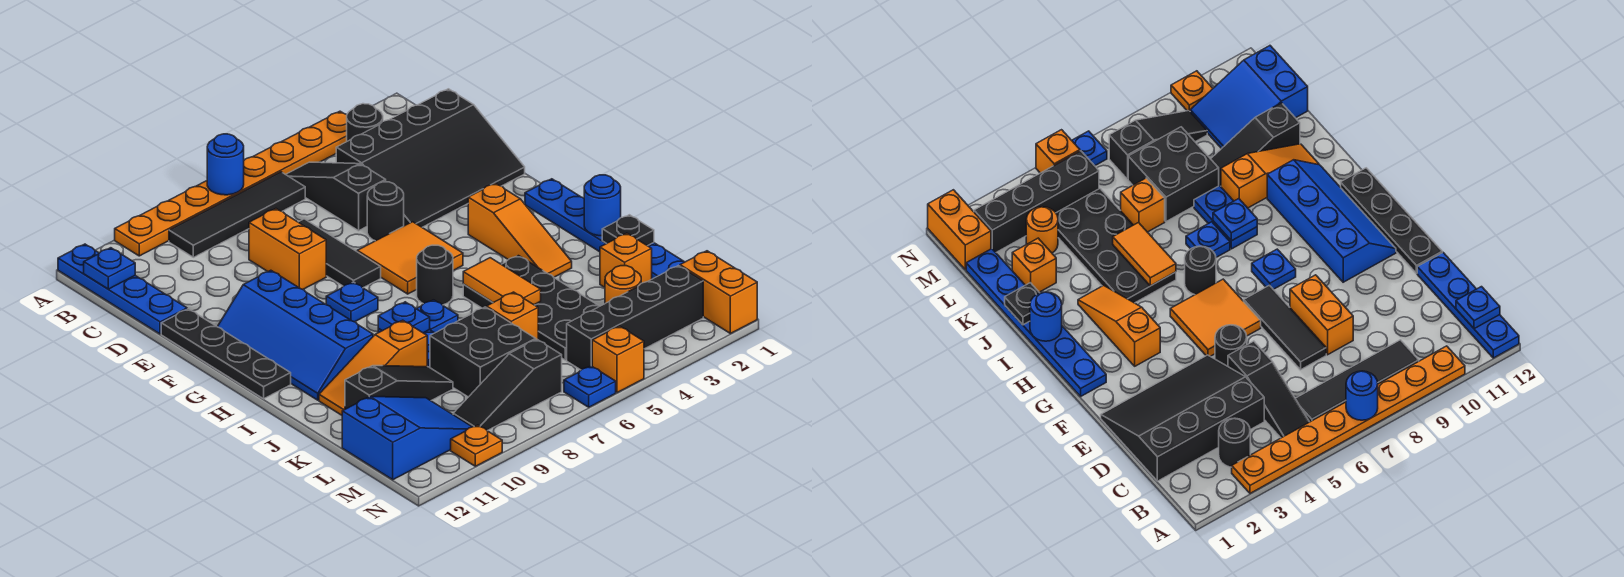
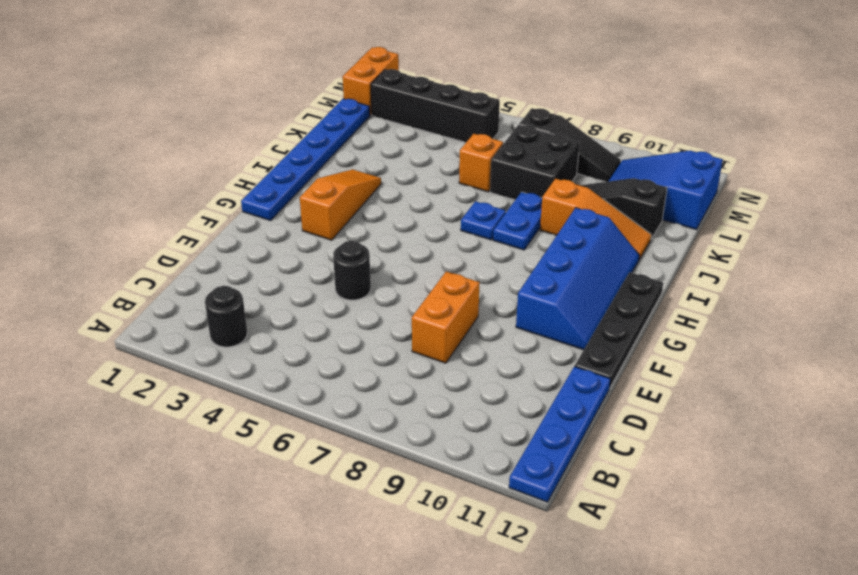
none -> orange plate A3:A10 level 1
none -> black slope B5:D5 level 1 top D
none -> black tile B6:B9 level 1
none -> black slope C1:E4 level 1 top C

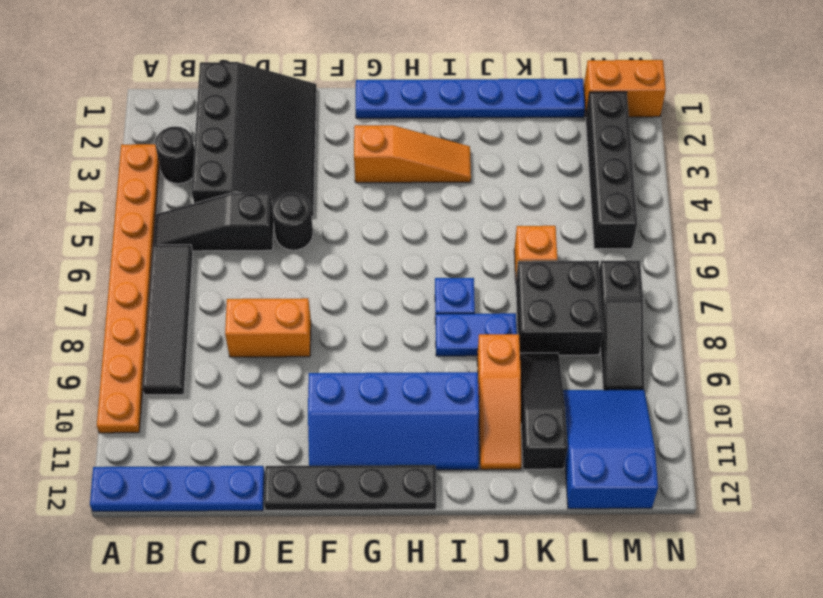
none -> black tile D7:F7 level 1
none -> orange tile F5:G6 level 1
none -> blue plate G8 level 1
none -> black round brick H6 level 1

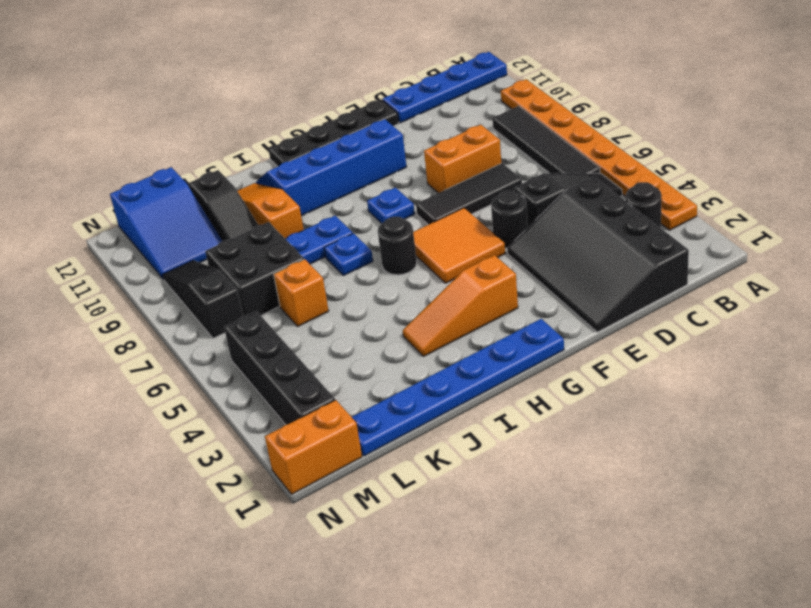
none -> black plate I4:L5 level 1
none -> orange brick K2 level 1
none -> orange round brick L3 level 1
none -> orange brick N5 level 1

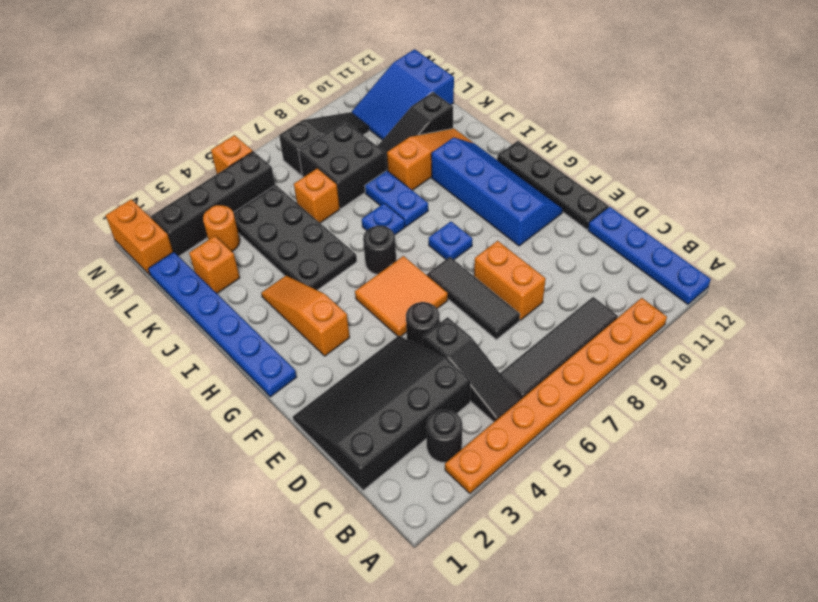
none -> blue plate N6 level 1
none -> orange plate N10 level 1
none -> blue round brick A7 level 2
none -> blue plate B12 level 2

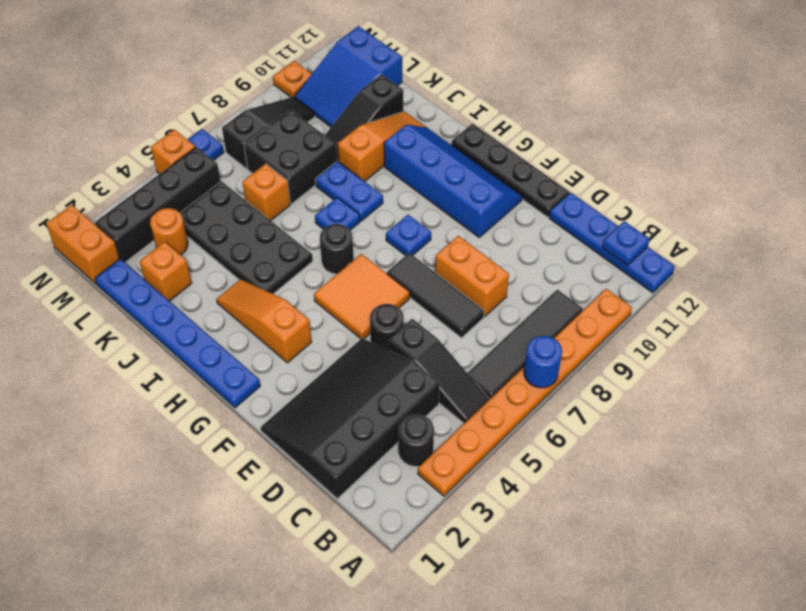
none -> blue round brick I1 level 2
none -> orange tile I5:J5 level 2
none -> blue plate I8 level 2
none -> black plate J1 level 2

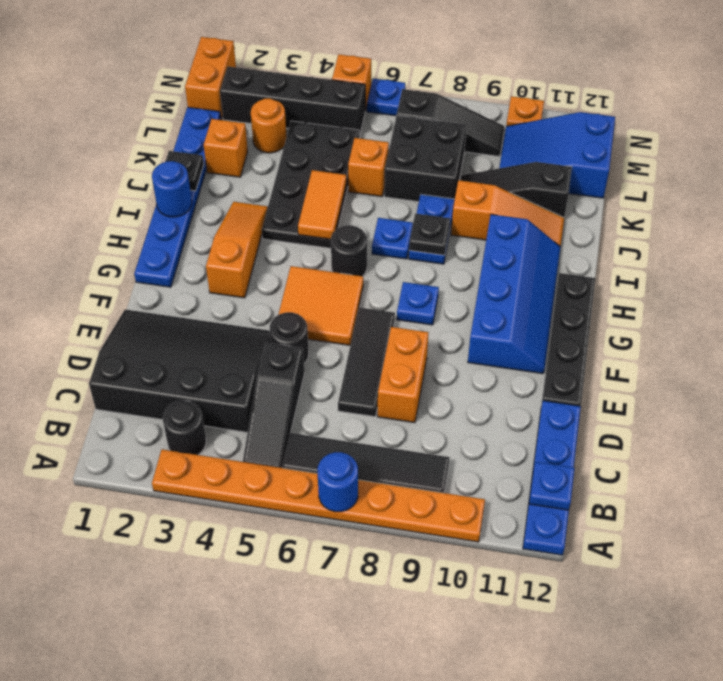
black plate I8 level 2 -> blue plate I8 level 2

